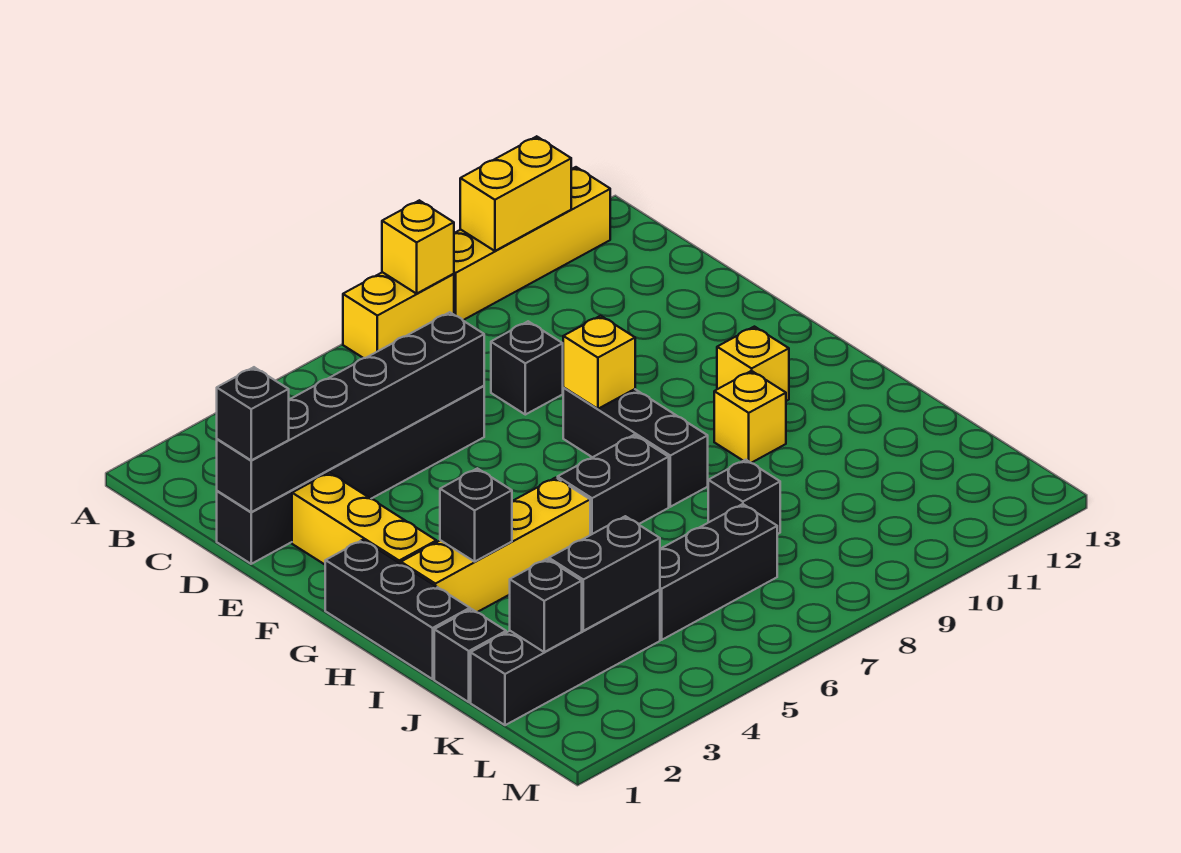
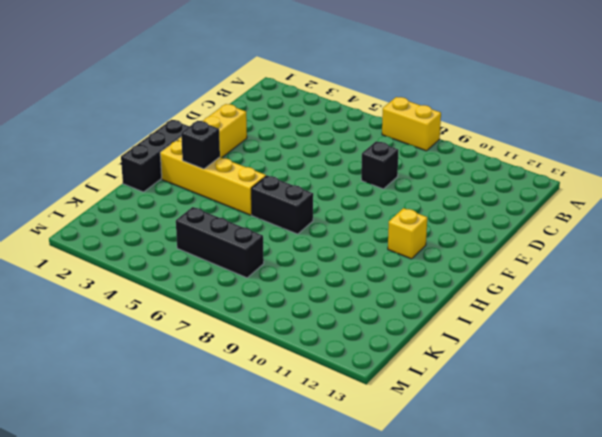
none -> yellow brick A9:A12 level 1
none -> black brick D1:D6 level 1
none -> black brick F8:H8 level 1

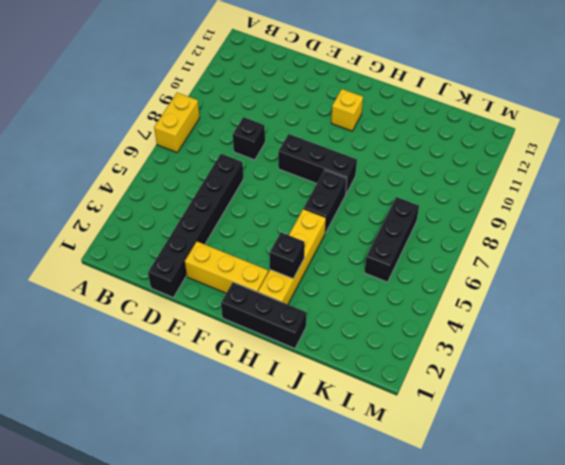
none -> yellow brick A9:A12 level 1
none -> yellow brick H10 level 1
none -> black brick J1 level 1

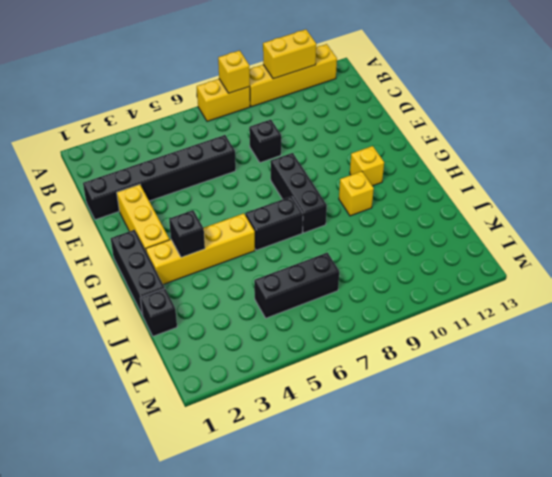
none -> black brick J8 level 1
none -> black brick K1:K4 level 1
none -> black brick D1:D6 level 2

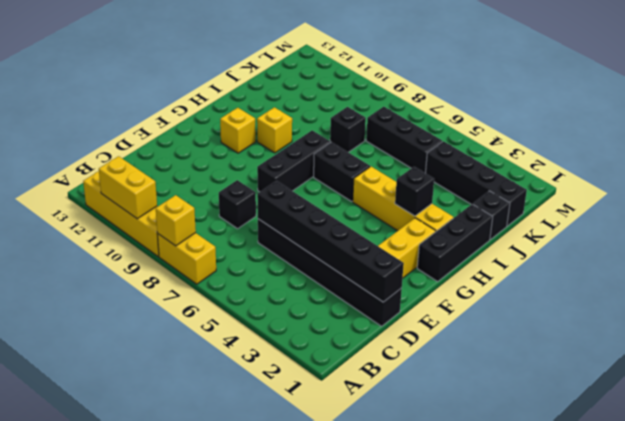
none -> yellow brick F8 level 2
none -> black brick K2 level 2
none -> black brick K3:K4 level 2

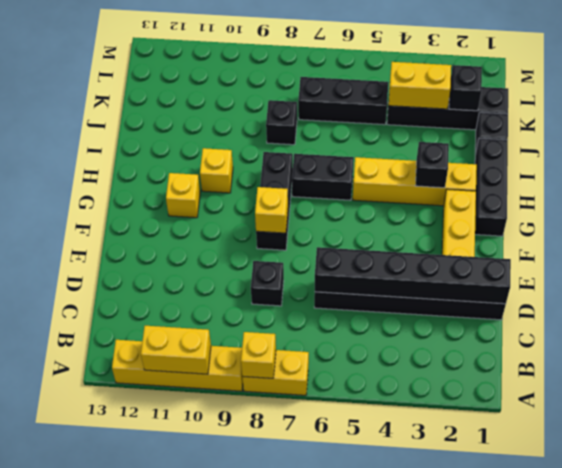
yellow brick K3:K4 level 2 -> black brick K3:K4 level 2
none -> black brick D1 level 3

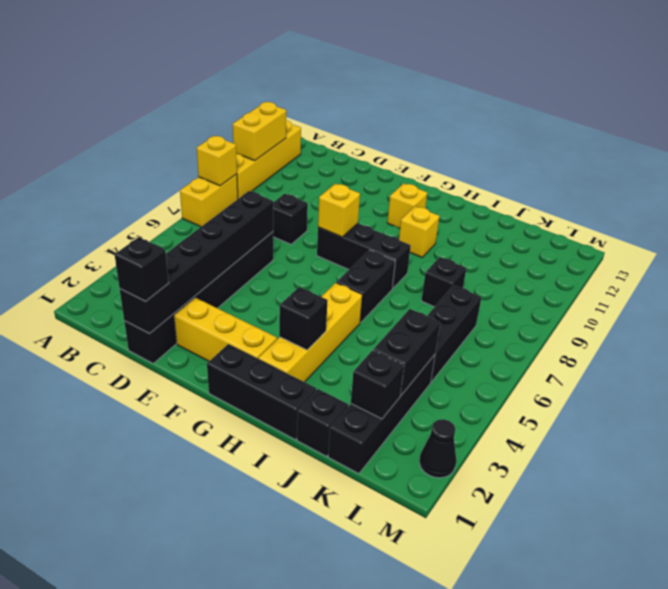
black cone M2 level 1 -> none

